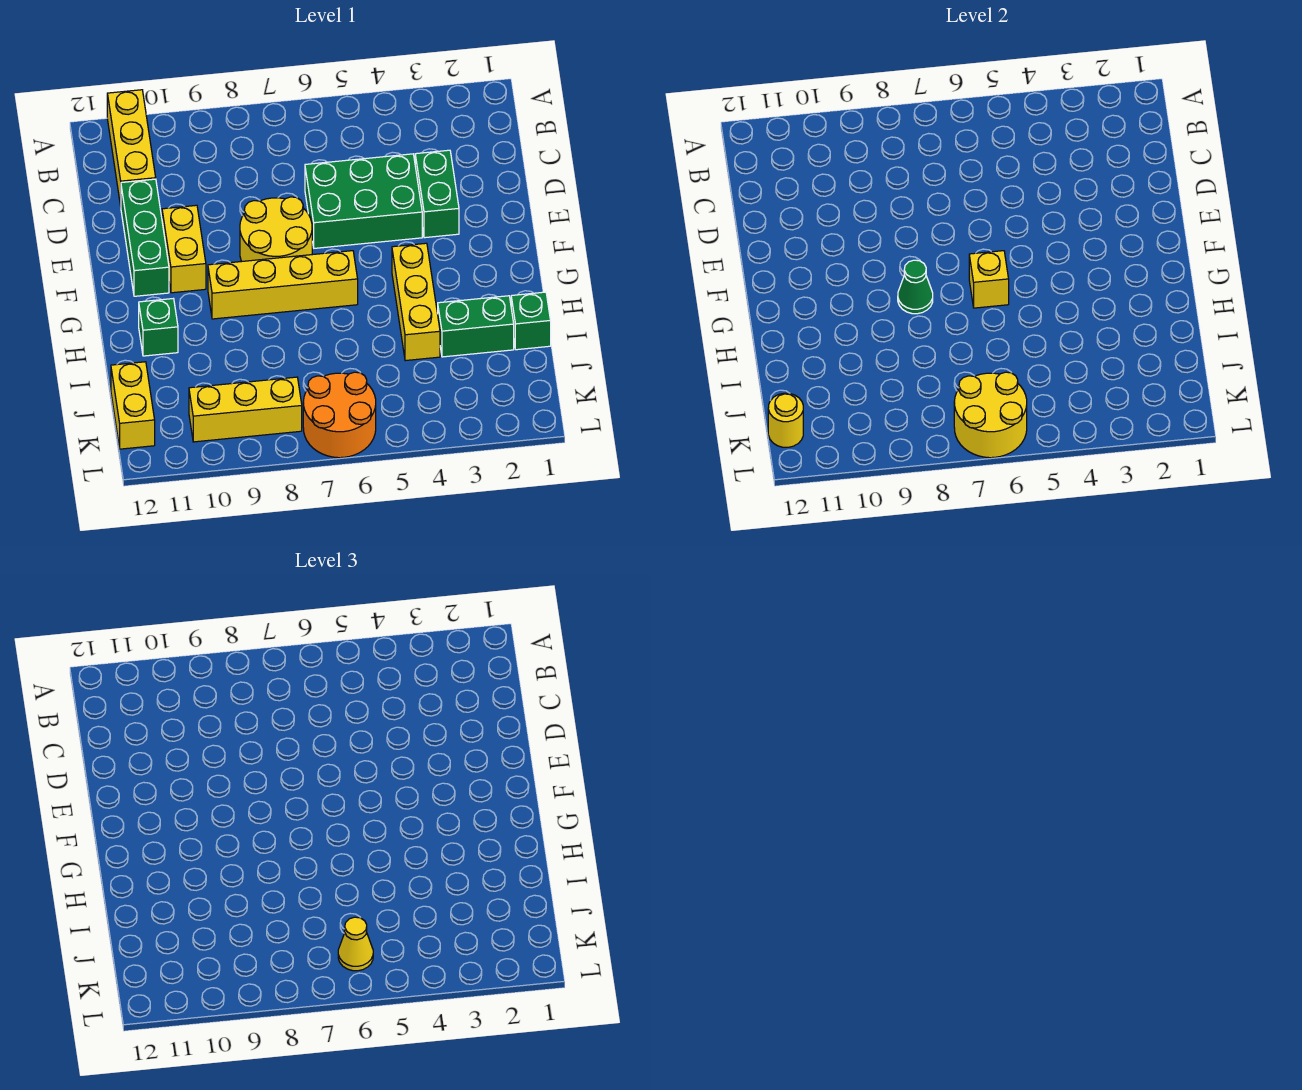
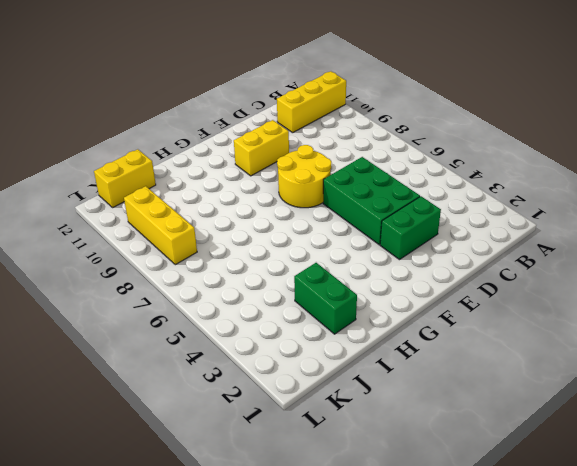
none -> green brick D11:F11 level 1
none -> yellow brick G4:I4 level 1
none -> yellow brick G6:G9 level 1

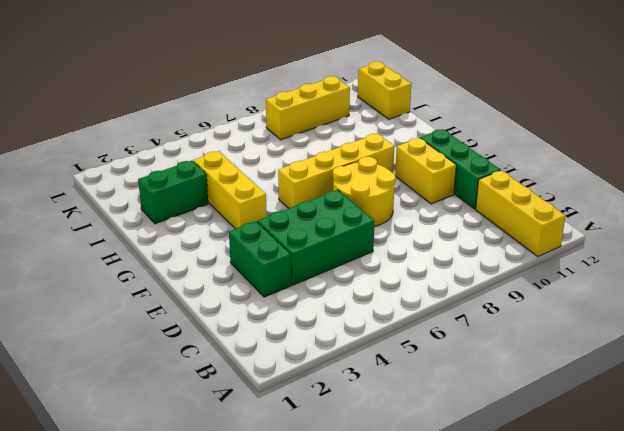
none -> green brick H11 level 1
none -> green brick I1 level 1
none -> orange round brick K6:L7 level 1

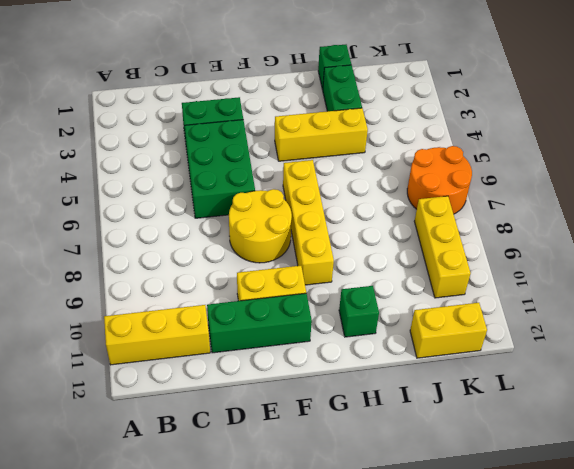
none -> yellow brick G6 level 2
none -> green cone G8 level 2
none -> yellow round brick K6:L7 level 2

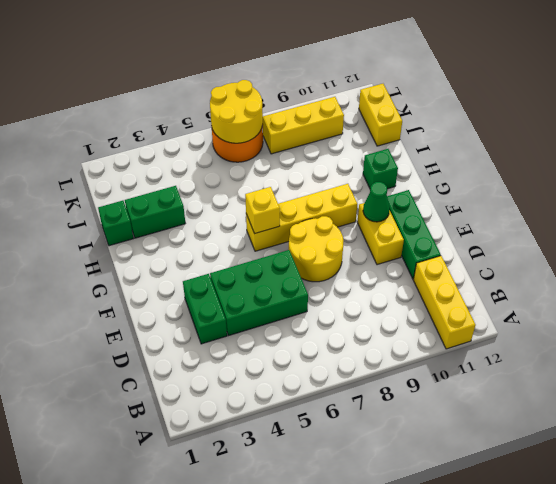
green cone F10 level 2 -> green cone G8 level 2
none -> yellow brick G4:I4 level 1
none -> yellow round brick K12 level 2
none -> yellow cone K6 level 3

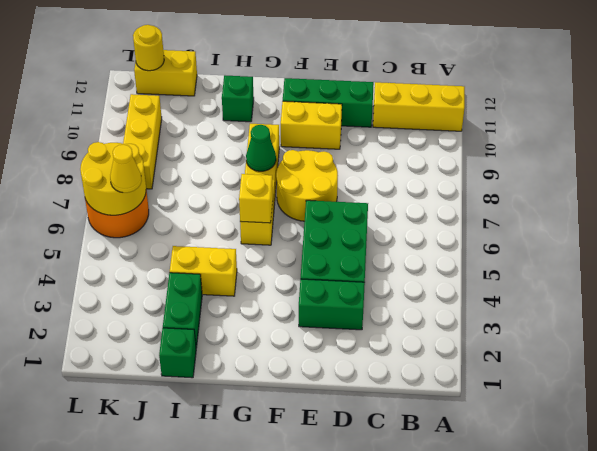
yellow brick H4:I4 level 1 -> yellow brick G4:I4 level 1

